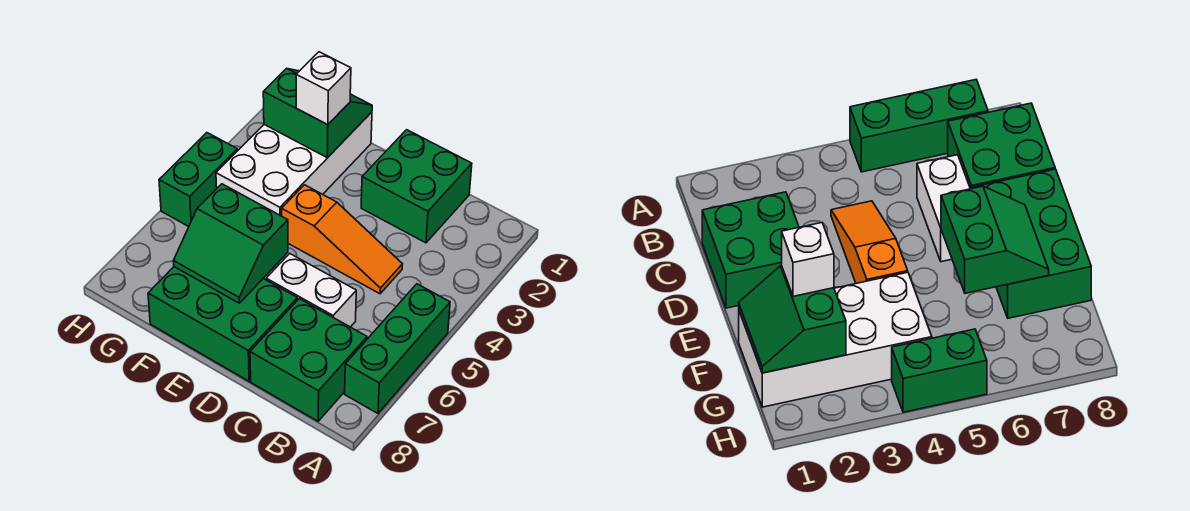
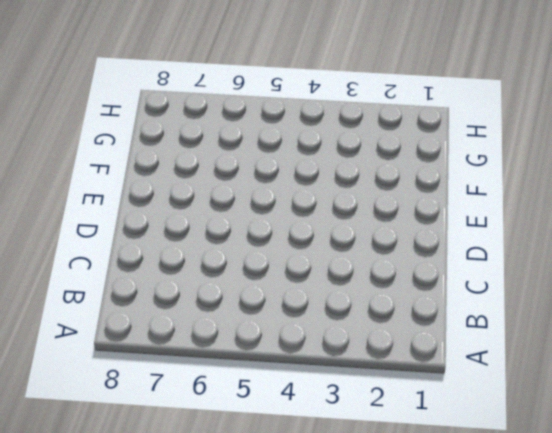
none -> green brick A5:A7 level 1
none -> green brick B7:C8 level 1

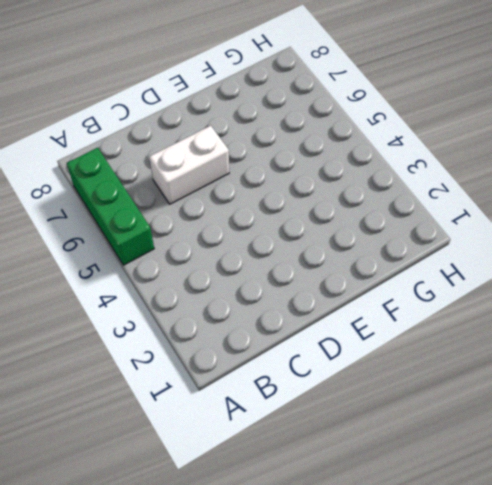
none -> green brick B7:C8 level 1
none -> green brick C1:D2 level 1

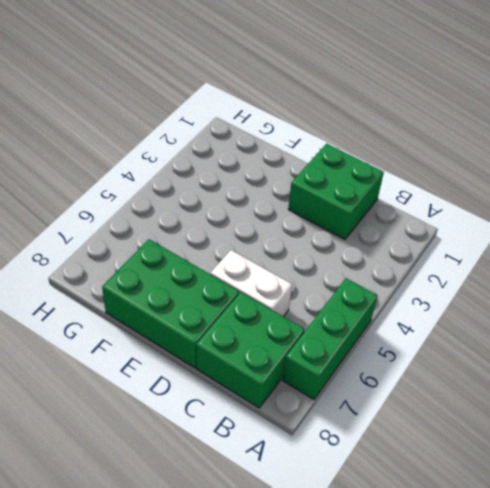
none -> orange slope C4:E4 level 1 top E
none -> white brick F1:G4 level 1

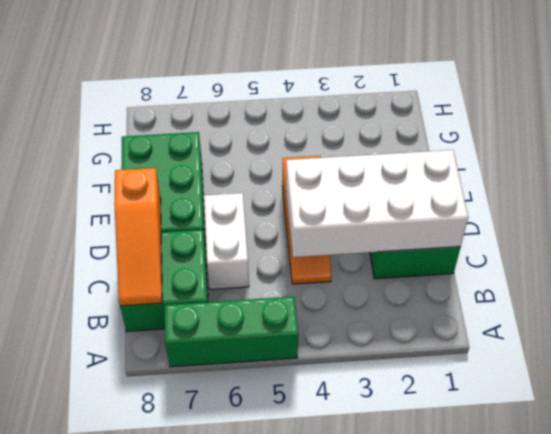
orange slope B8:D8 level 2 top D -> none
white brick C1:D4 level 2 -> white brick F1:G4 level 1
none -> green brick H4:H5 level 1
none -> green slope E6:F7 level 2 top 6

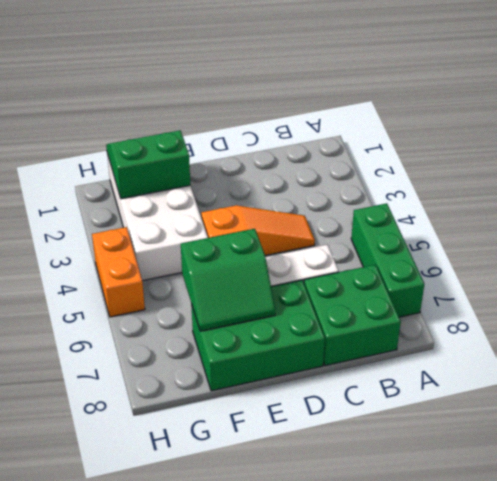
orange brick H4:H5 level 1 -> green brick H4:H5 level 1
none -> green brick C1:D2 level 1
none -> white brick F2 level 3

